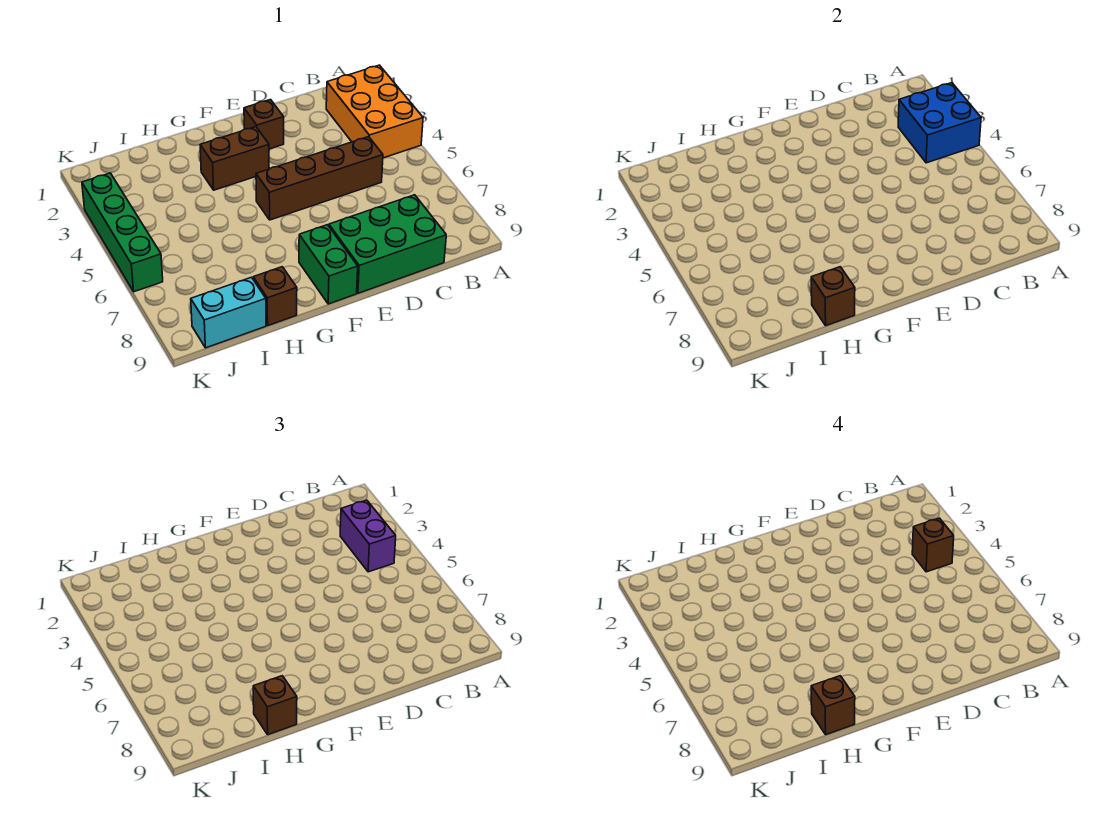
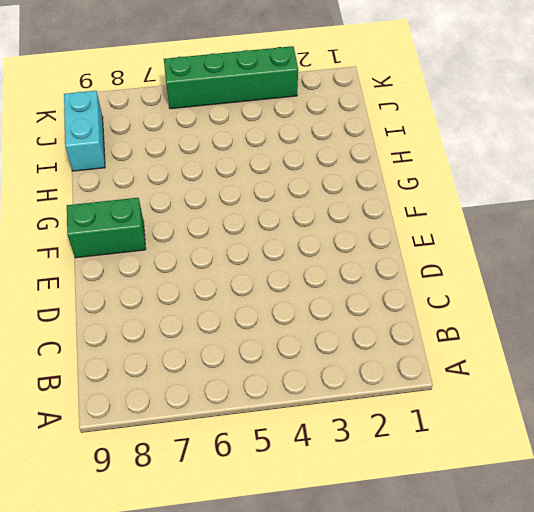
none -> orange brick A2:B4 level 1
none -> brown brick C5:F5 level 1
none -> green brick C8:E9 level 1

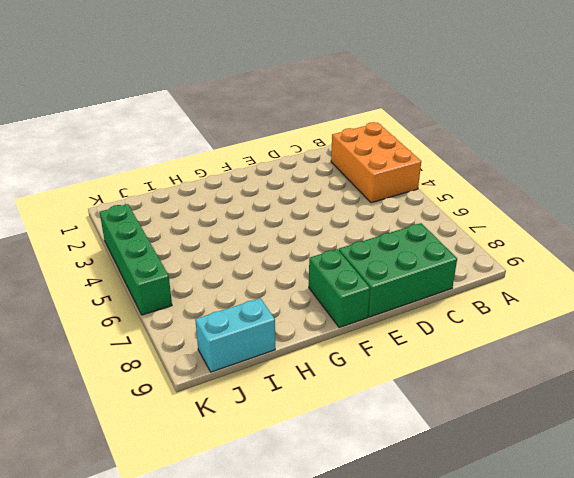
none -> brown brick C5:F5 level 1
none -> brown brick E2 level 1
none -> brown brick F3:G3 level 1

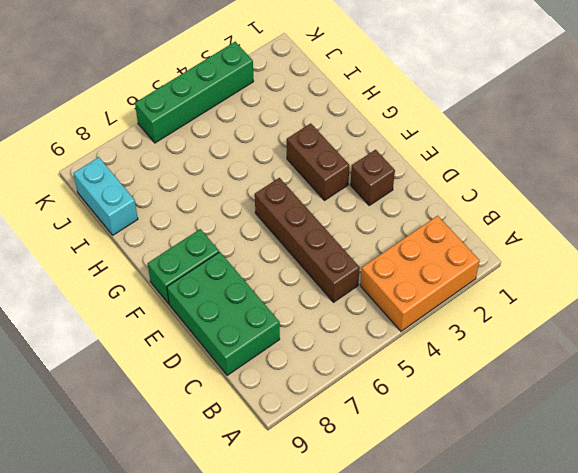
none -> brown brick H9 level 1
none -> blue brick A3:B4 level 2
none -> brown brick H9 level 2

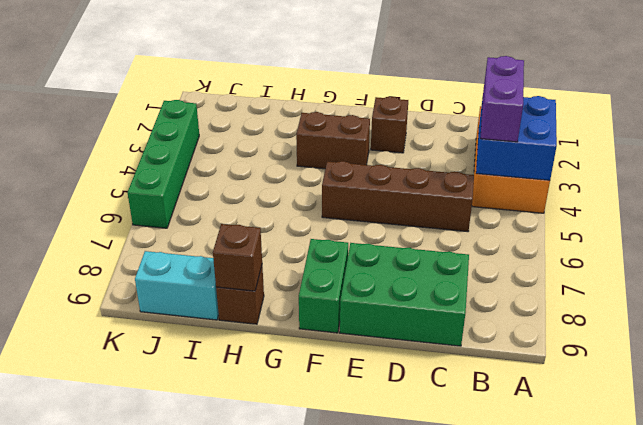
none -> brown brick H9 level 3
none -> brown brick B4 level 4
none -> brown brick H9 level 4

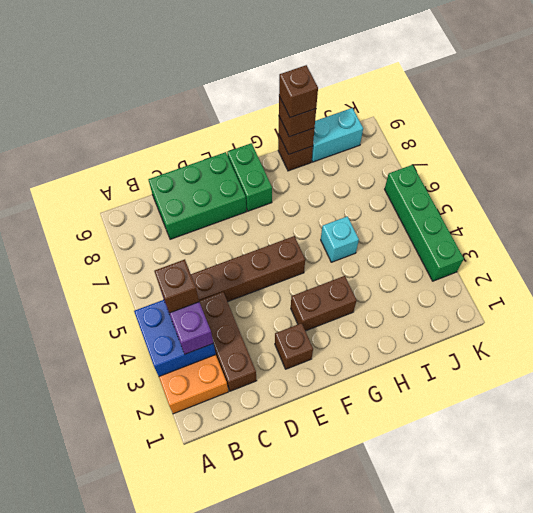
brown brick C2:C4 level 1 -> none
cyan brick H5 level 1 -> none

